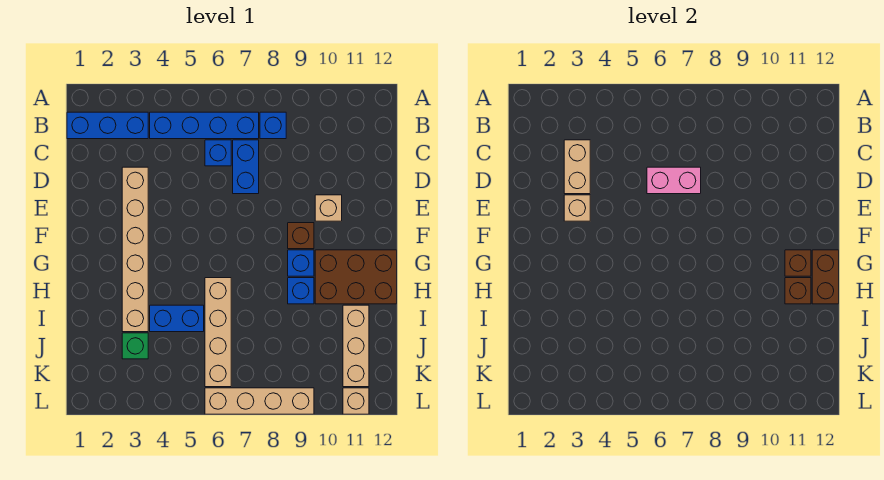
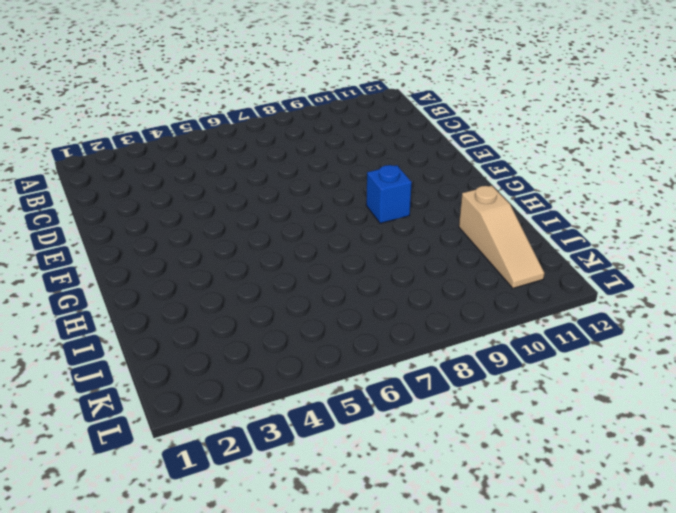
tan slope I11:K11 level 1 top I -> tan brick I11:K11 level 1
none -> blue brick B1:B3 level 1
none -> blue brick B4:B7 level 1
none -> blue brick B8 level 1

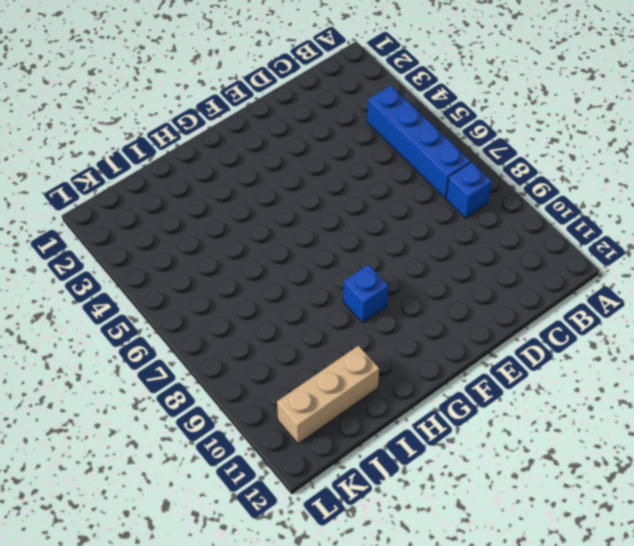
none -> blue brick B1:B3 level 1
none -> blue brick C6 level 1
none -> blue brick C7:D7 level 1

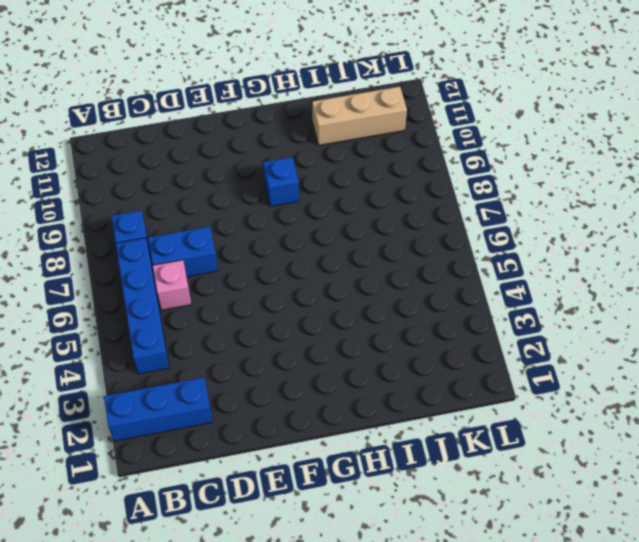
blue brick A2:C2 level 1 -> blue brick B1:B3 level 1
pink brick C6 level 1 -> blue brick C6 level 1
none -> tan brick D3:I3 level 1
none -> tan brick E10 level 1
none -> brown brick F9 level 1

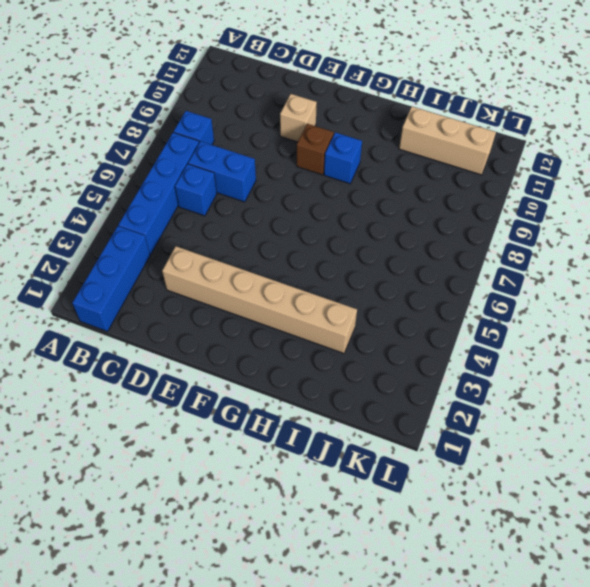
none -> brown brick G10:H12 level 1
none -> tan brick H6:K6 level 1
none -> blue brick H9 level 1

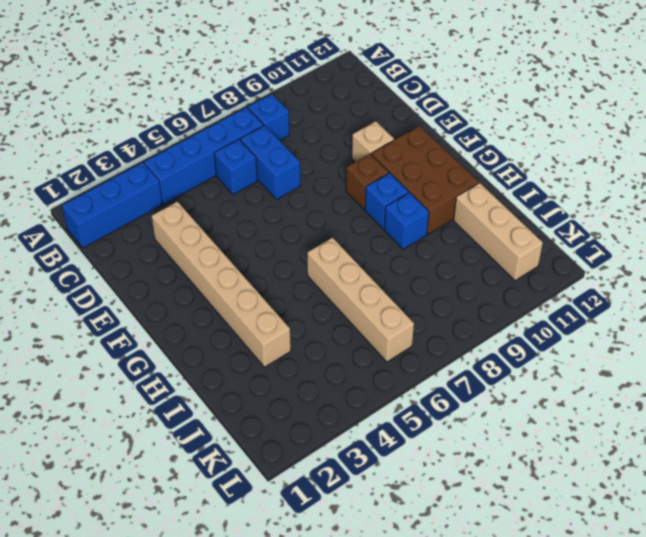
brown brick F10:H11 level 1 -> brown brick G10:H12 level 1
none -> blue brick I4:I5 level 1
none -> green brick J3 level 1
none -> tan brick L6:L9 level 1

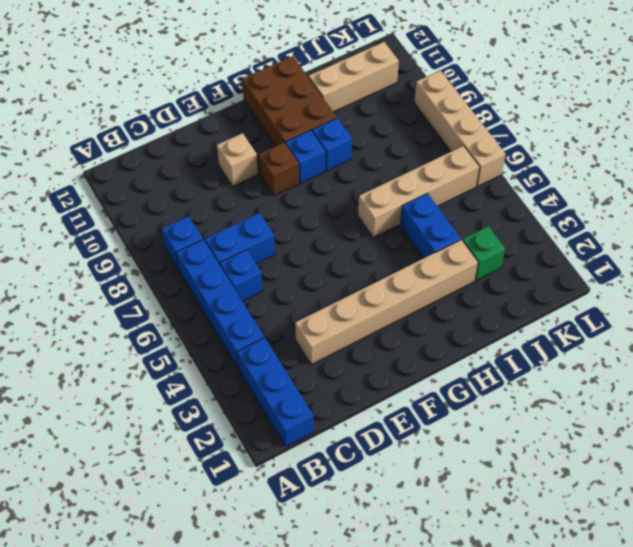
none -> tan brick L11 level 1
none -> tan brick C3:D3 level 2
none -> pink brick D6:D7 level 2

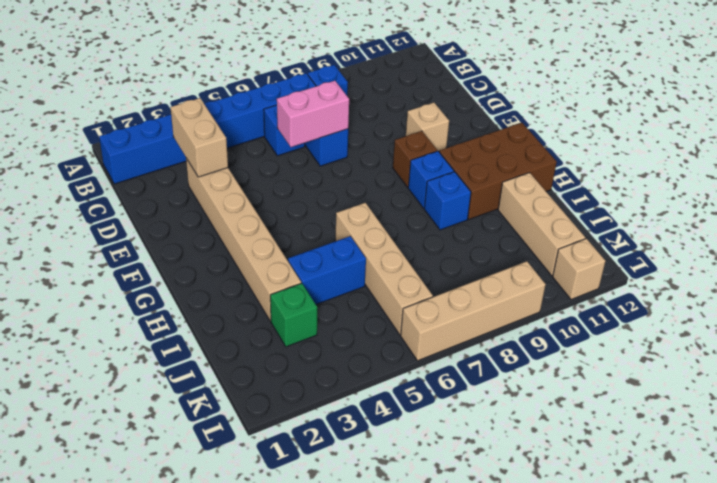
none -> tan brick E3 level 2
none -> brown brick G11 level 2
none -> brown brick G12:H12 level 2

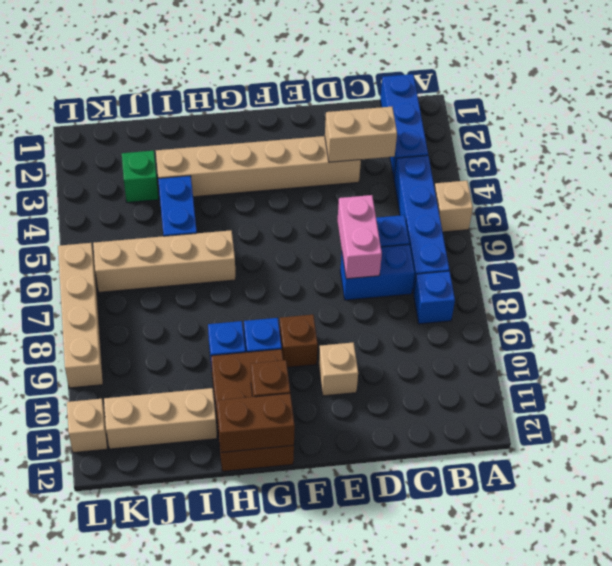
tan brick A5 level 1 -> tan brick E3 level 2
none -> brown brick H11 level 2

